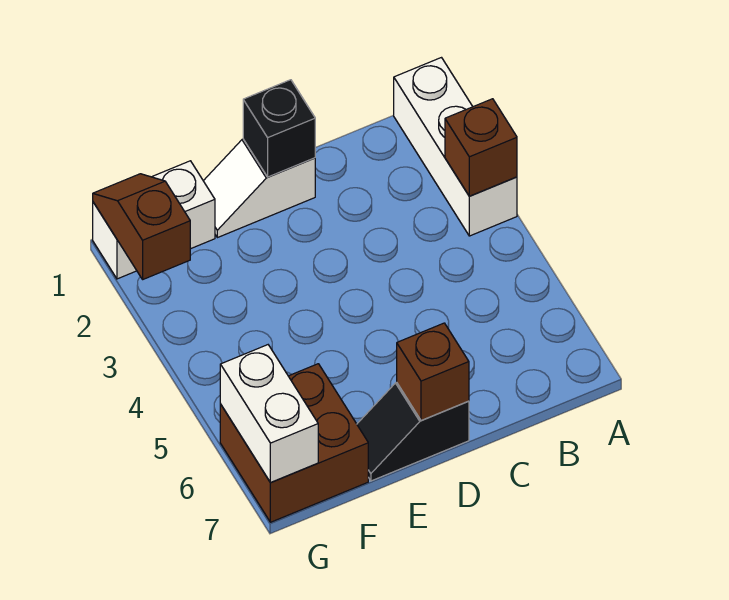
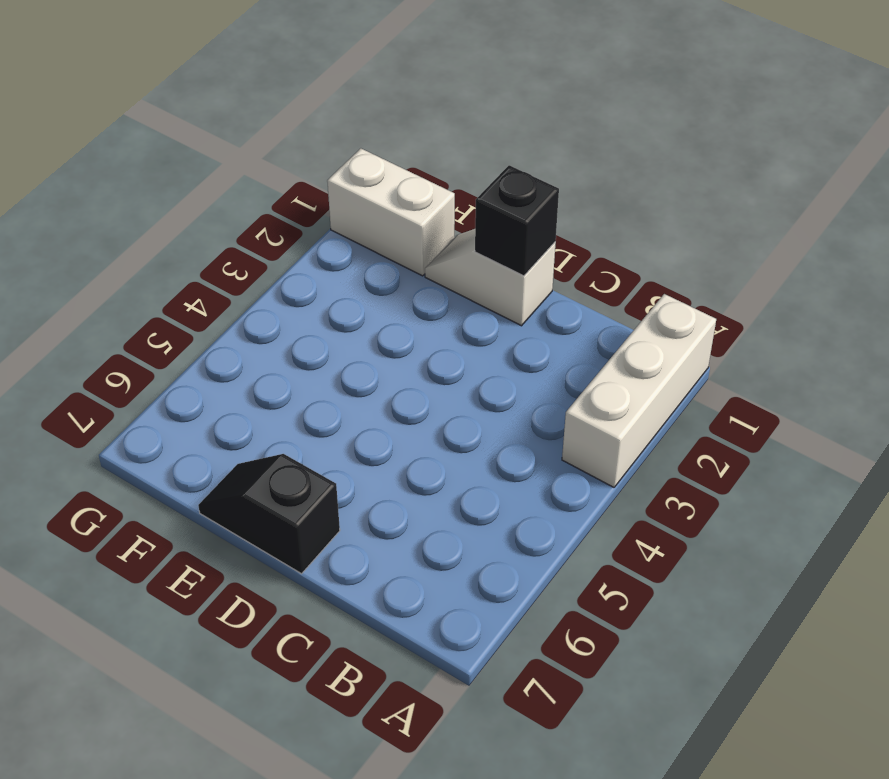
none -> brown brick F6:G7 level 1
none -> brown brick A3 level 2

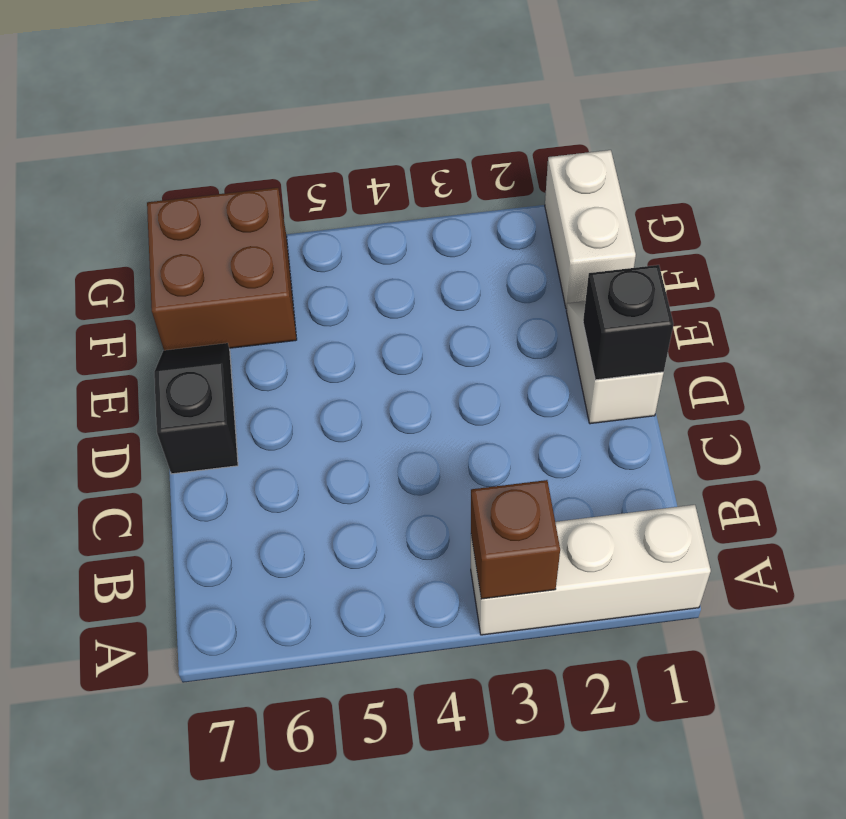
none -> brown brick D7 level 2
none -> brown slope G1:G2 level 2 top 2

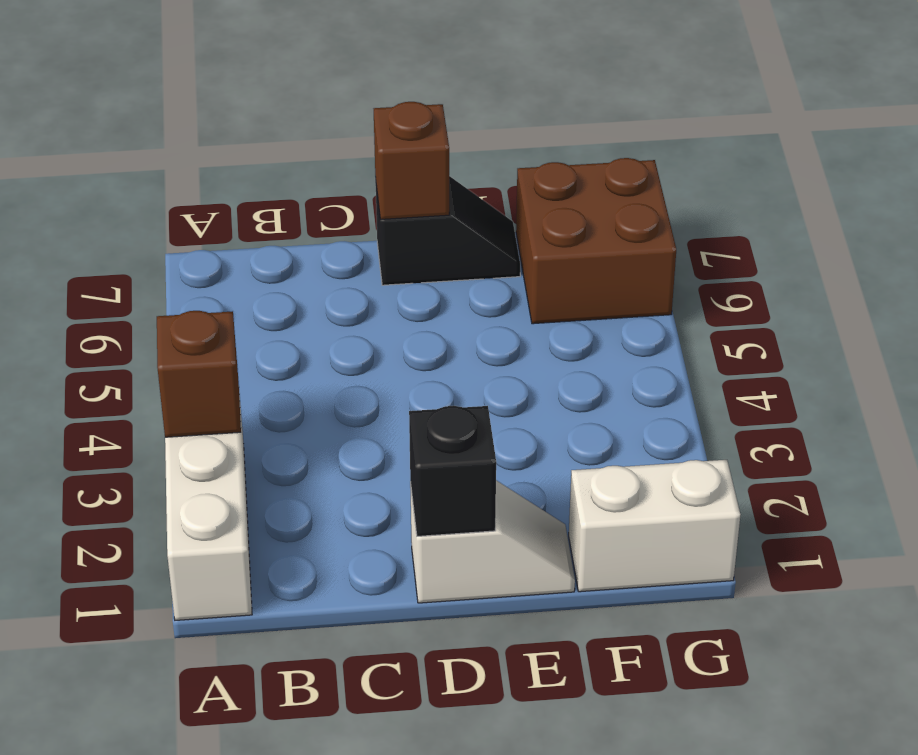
none -> brown slope G1:G2 level 2 top 2
none -> white brick G6:G7 level 2

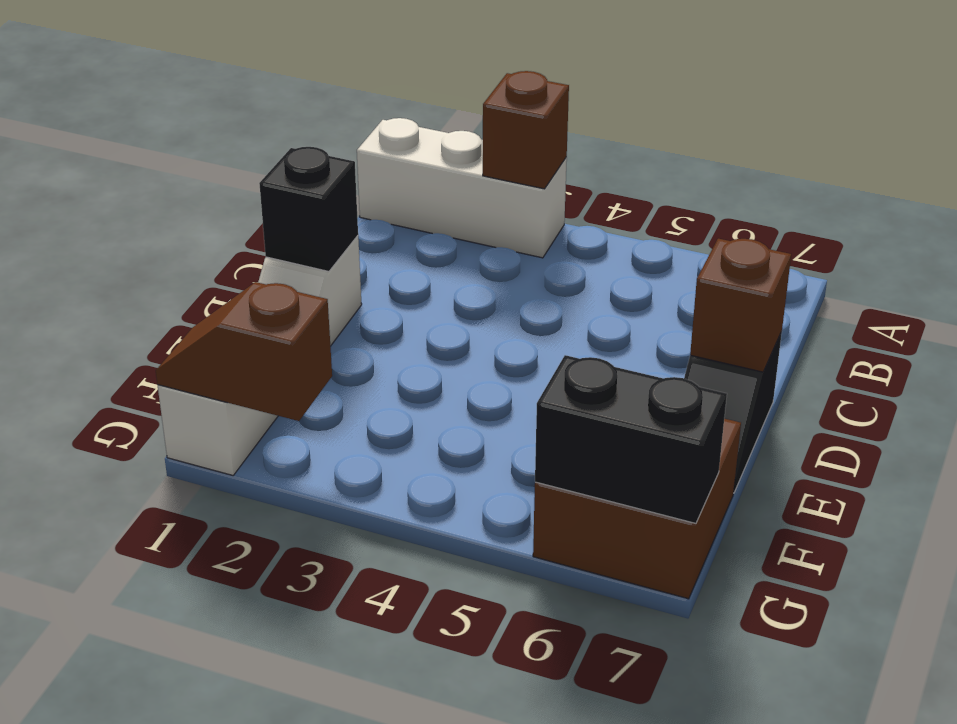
black brick G6:G7 level 2 -> white brick G6:G7 level 2

